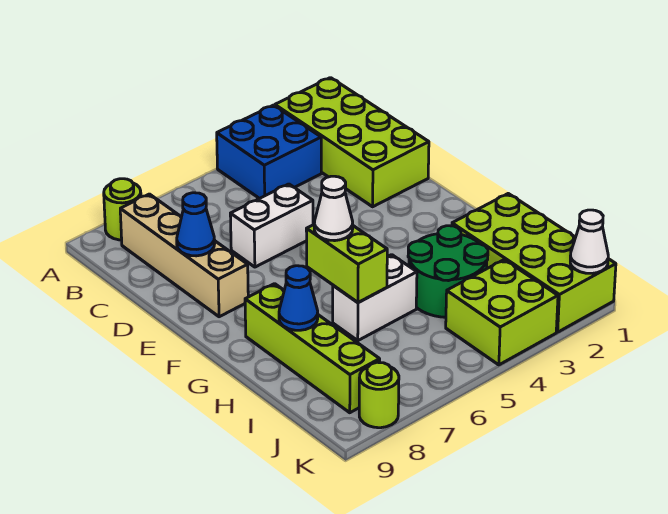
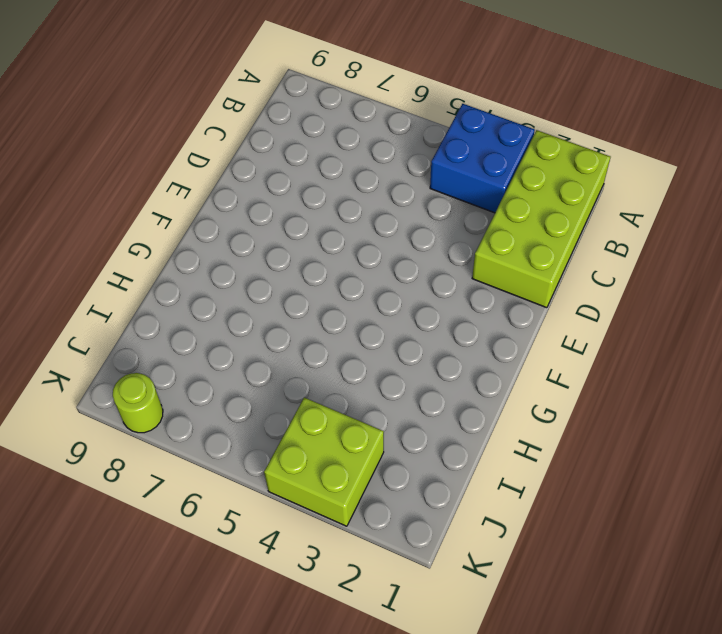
none -> lime round brick A8 level 1
none -> tan brick B8:E8 level 1
none -> white brick D5:D6 level 1

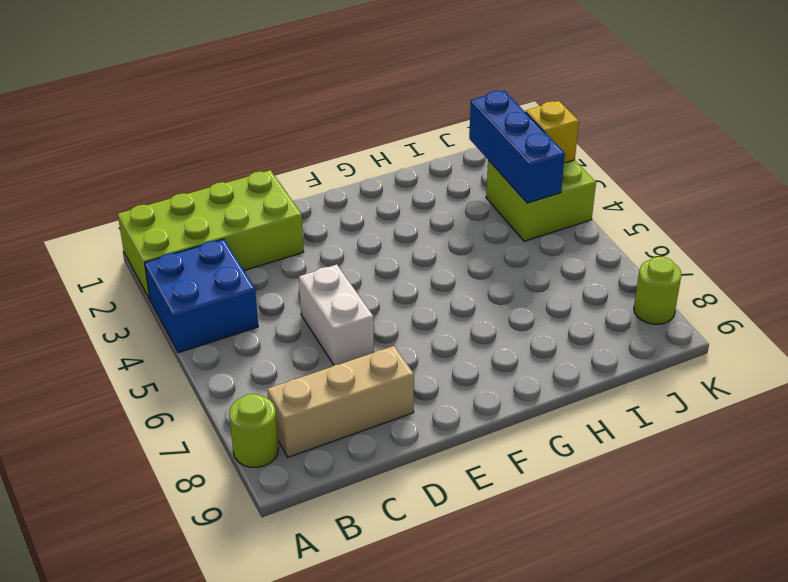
tan brick B8:D8 level 1 -> tan brick B8:E8 level 1
blue brick J2:J4 level 2 -> none
yellow brick K3 level 2 -> none
none -> lime brick G8:J8 level 1
none -> lime brick H1:K2 level 1
none -> green round brick H3:I4 level 1

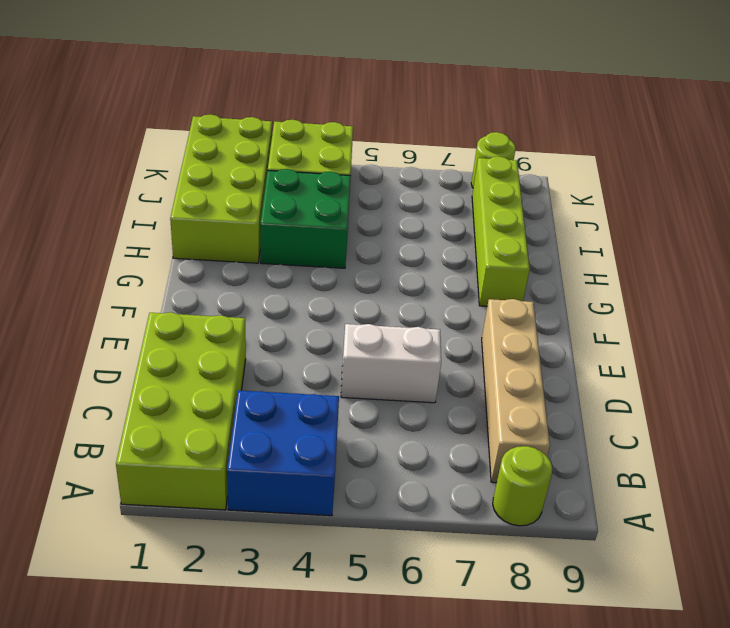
green brick H3:I4 level 1 -> green round brick H3:I4 level 1
none -> white brick H5:H6 level 1
none -> blue cone D8 level 2
none -> lime brick G6:H6 level 2

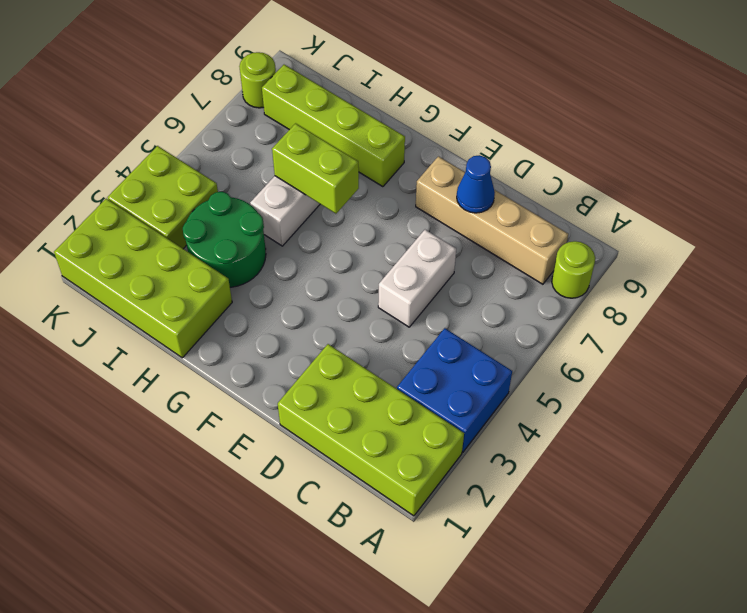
none -> blue cone H8 level 2
none -> white cone K1 level 2
none -> white cone G6 level 3

